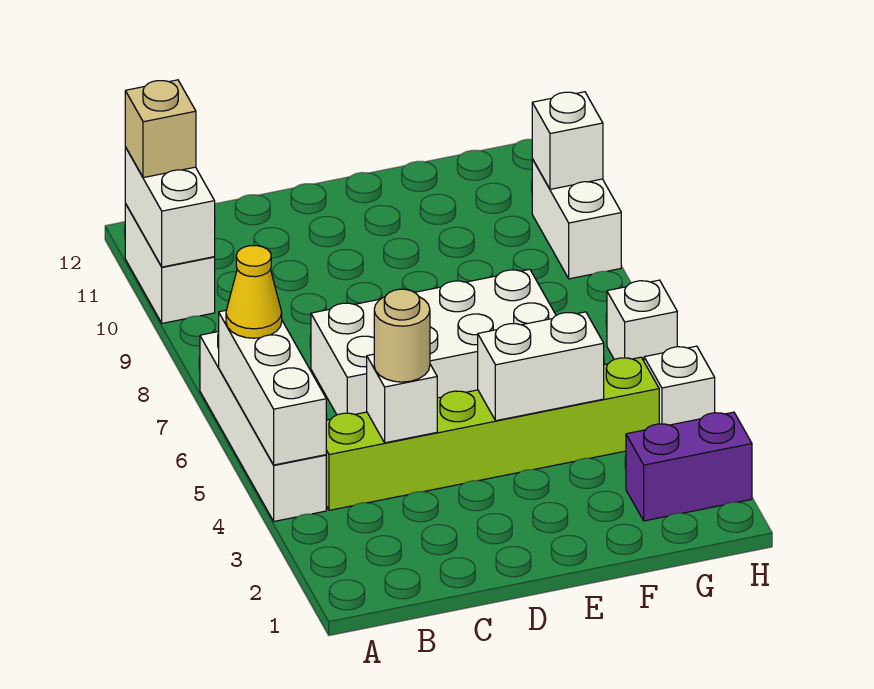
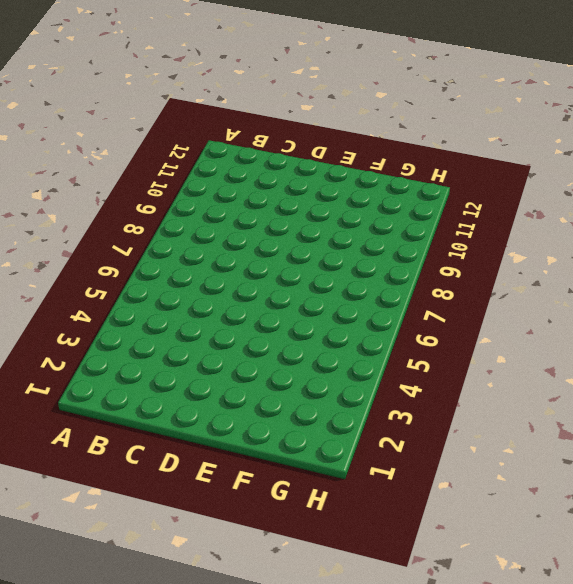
none -> white brick A4:A7 level 1
none -> white brick A10:A11 level 1
none -> lime brick B4:G4 level 1

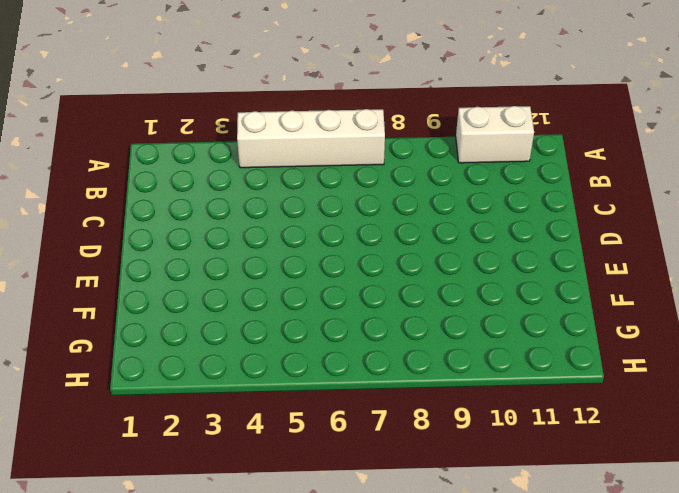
none -> lime brick B4:G4 level 1
none -> white brick C6:F7 level 1
none -> purple brick G2:H2 level 1

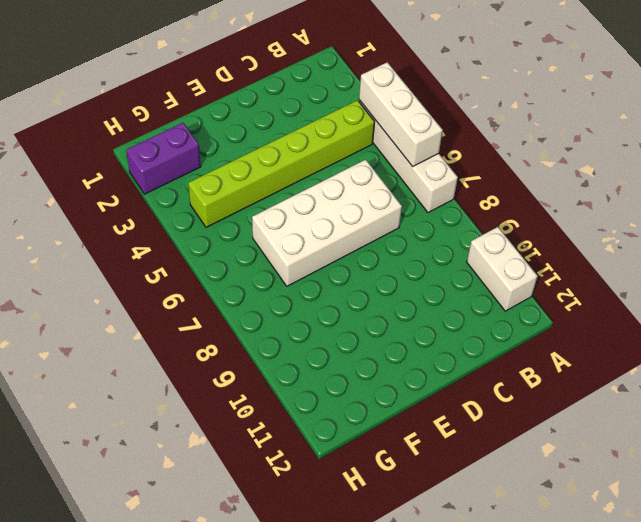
none -> white brick H4 level 1
none -> white brick H6 level 1
none -> white brick H9:H10 level 1

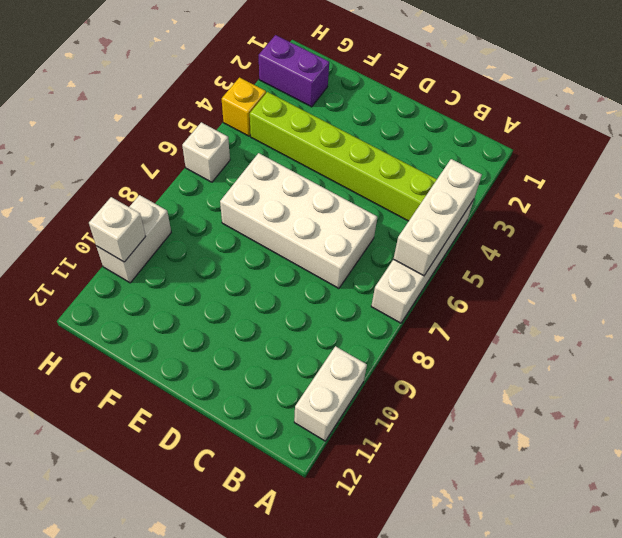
yellow brick H4 level 1 -> white brick H4 level 1
none -> white brick A10:A11 level 2
none -> white brick C4 level 2
none -> white brick E4:F4 level 2

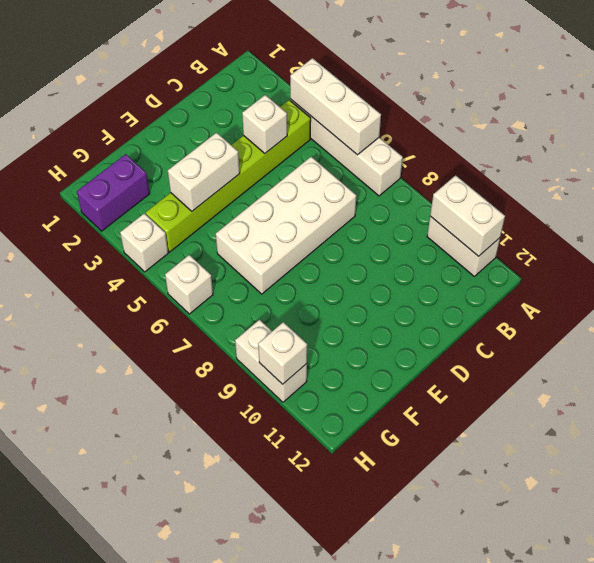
none -> yellow cone A6 level 3
none -> tan brick A11 level 3
none -> tan round brick C4 level 3

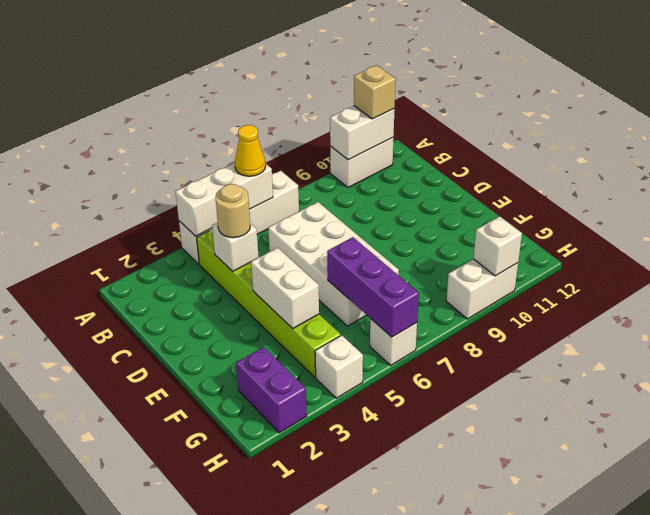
purple brick F6:H6 level 2 -> none

